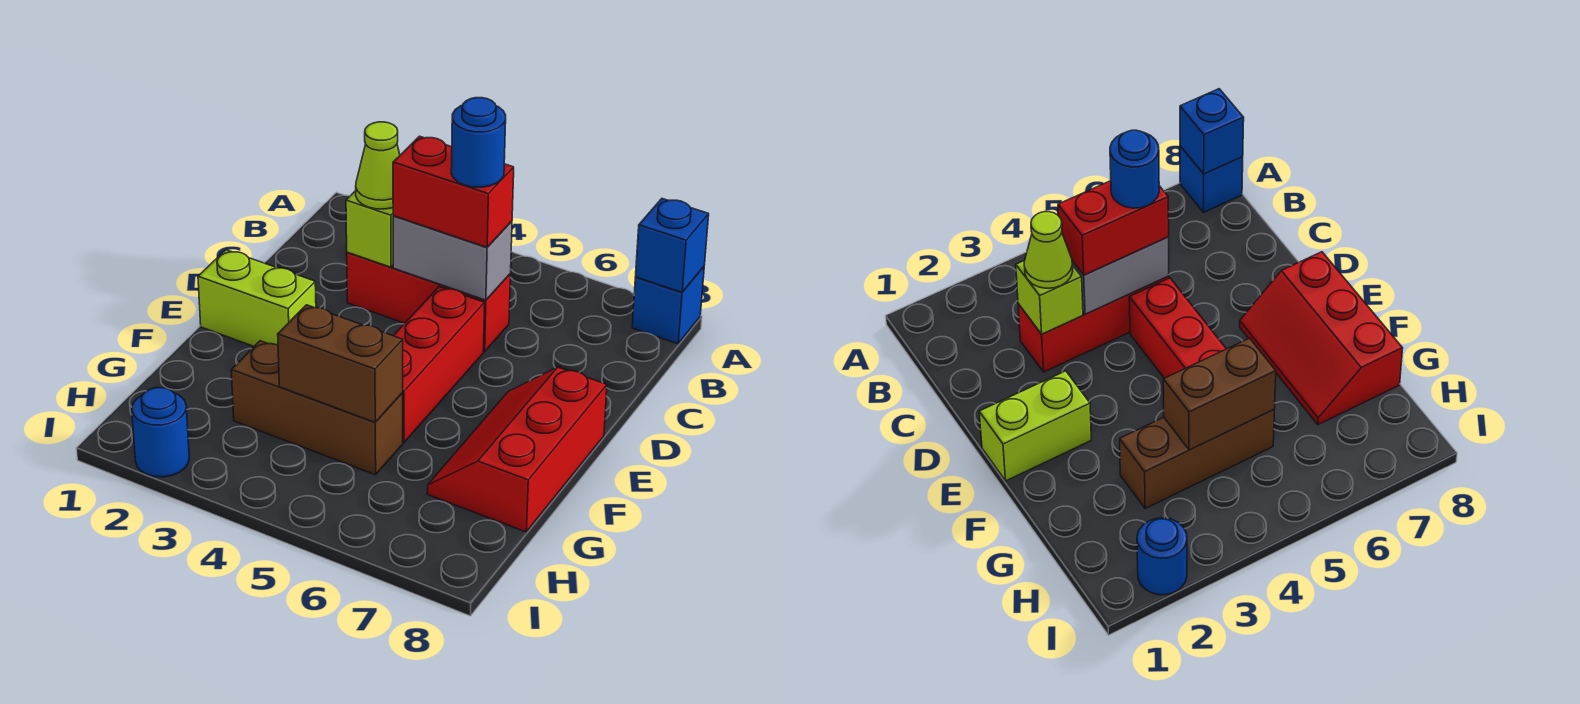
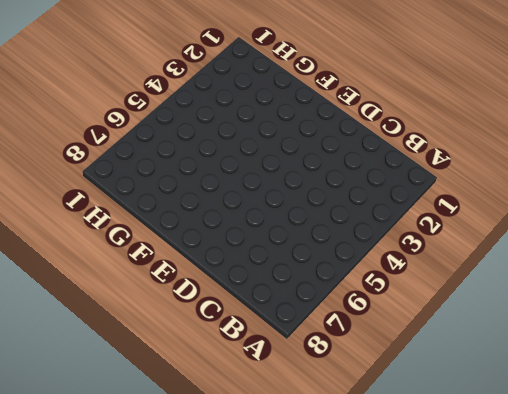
none -> blue brick A8 level 1
none -> red brick C3:C5 level 1
none -> red brick D5:F5 level 1

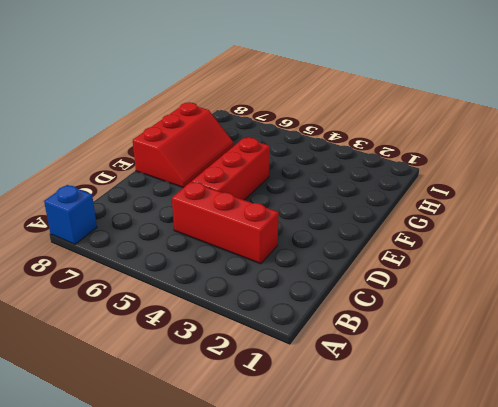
none -> lime brick E1:E2 level 1
none -> brown brick G3:G5 level 1
none -> blue round brick I2 level 1

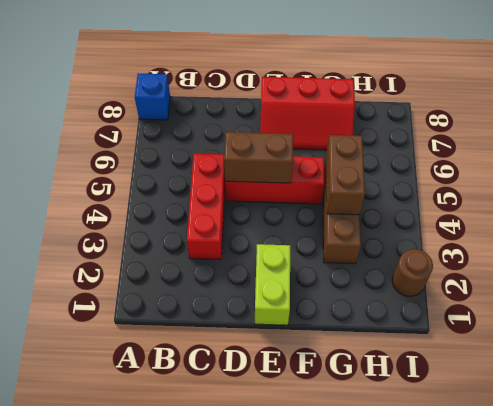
brown brick D5:E5 level 2 -> none
brown round brick I2 level 1 -> blue round brick I2 level 1
none -> blue brick A8 level 2
none -> lime brick C3 level 2
none -> grey brick C4:C5 level 2

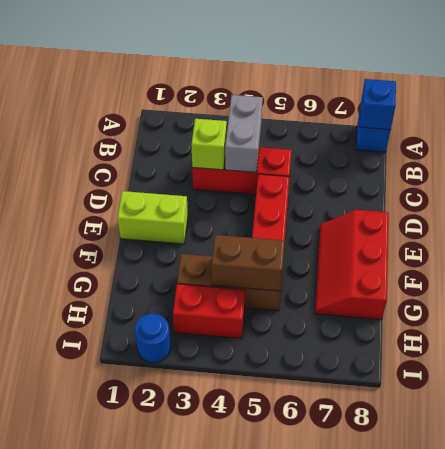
grey brick B4:C4 level 2 -> grey brick C4:C5 level 2
red brick H3:H4 level 1 -> red brick C4:C5 level 3
none -> lime cone C3 level 3
none -> blue round brick C5 level 4

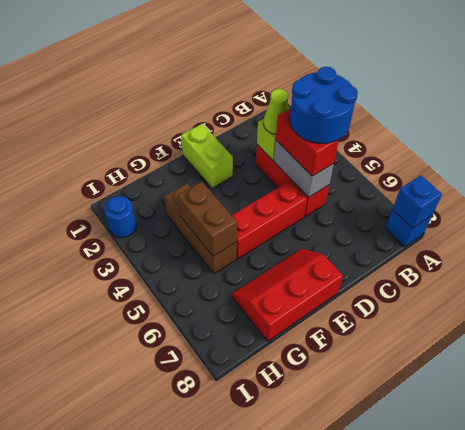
blue round brick B4:C5 level 4 -> blue round brick C5 level 4

